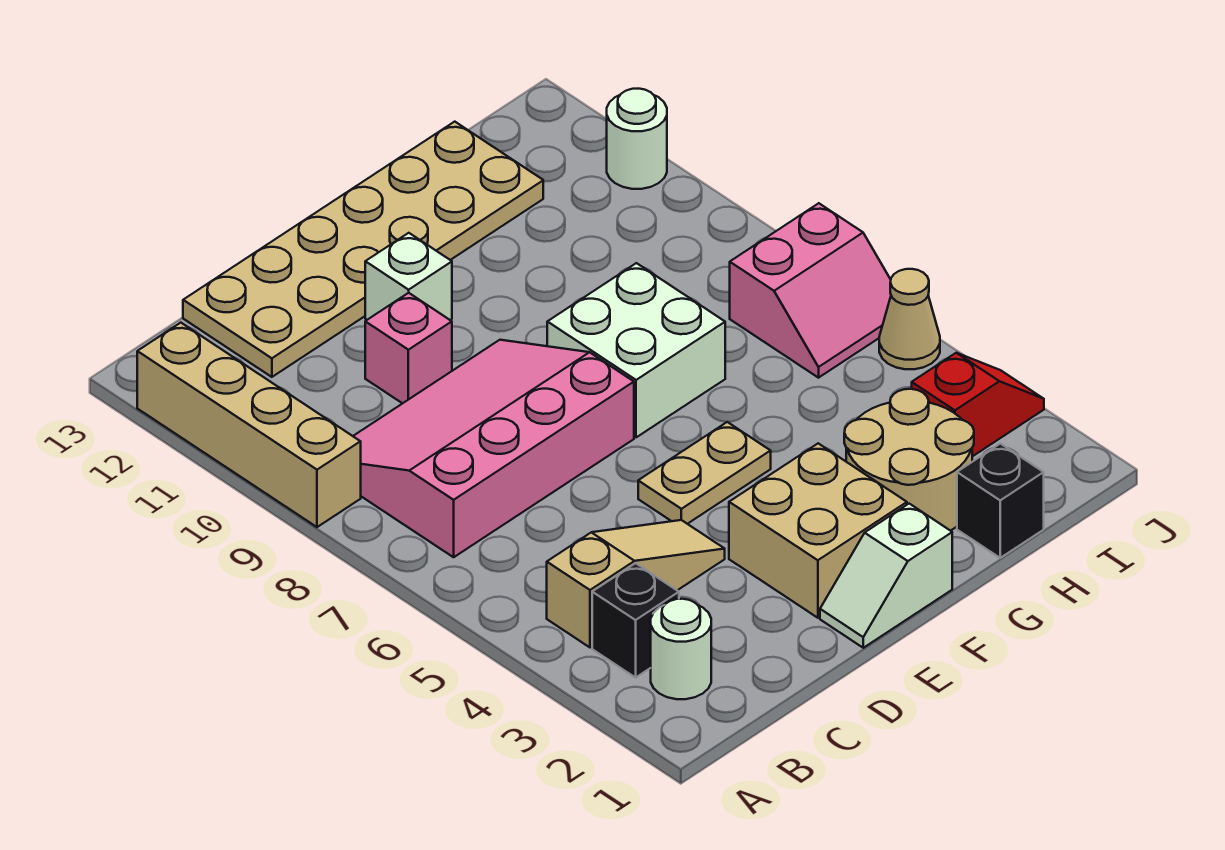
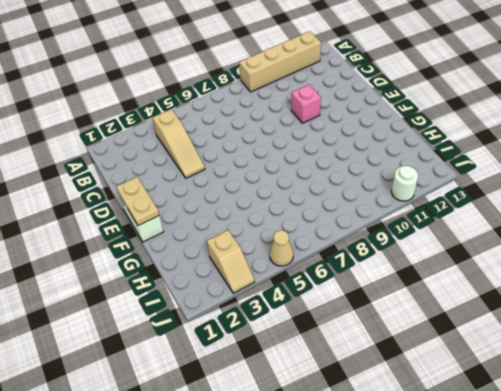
tan plate E1:F1 level 2 -> tan plate E5:F5 level 1
tan slope I3:J3 level 1 top I -> red slope I3:J3 level 1 top I
none -> white round brick B2 level 1
none -> black brick B3 level 1
none -> pink slope B7:E9 level 1 top 7

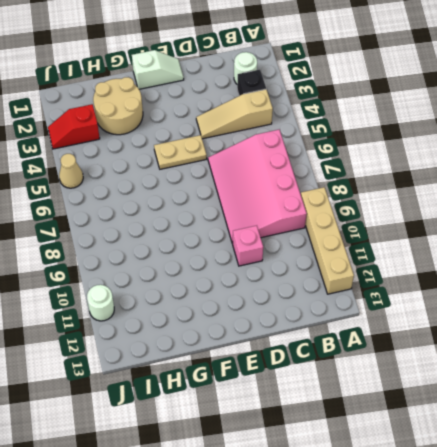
pink slope B6:D9 level 1 top B -> pink slope B7:E9 level 1 top 7
none -> tan plate C12:H13 level 1
none -> tan brick E2:F3 level 1
none -> white brick E11 level 1

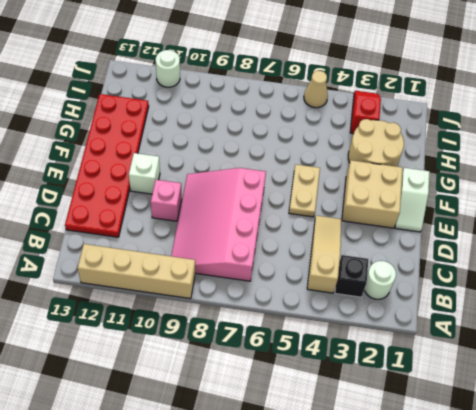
red plate C12:H13 level 1 -> tan plate C12:H13 level 1
none -> white brick F7:G8 level 1
none -> black brick H1 level 1
none -> pink slope I6:J7 level 1 top 7

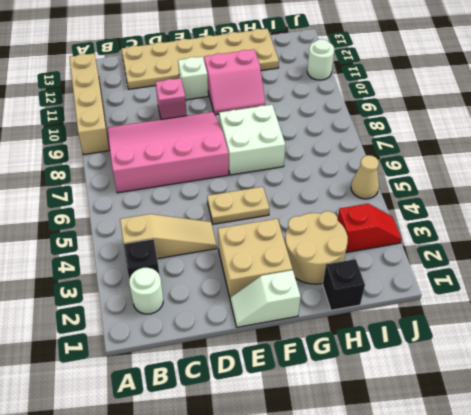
pink slope F10:G11 level 1 top 11 -> pink slope I6:J7 level 1 top 7

